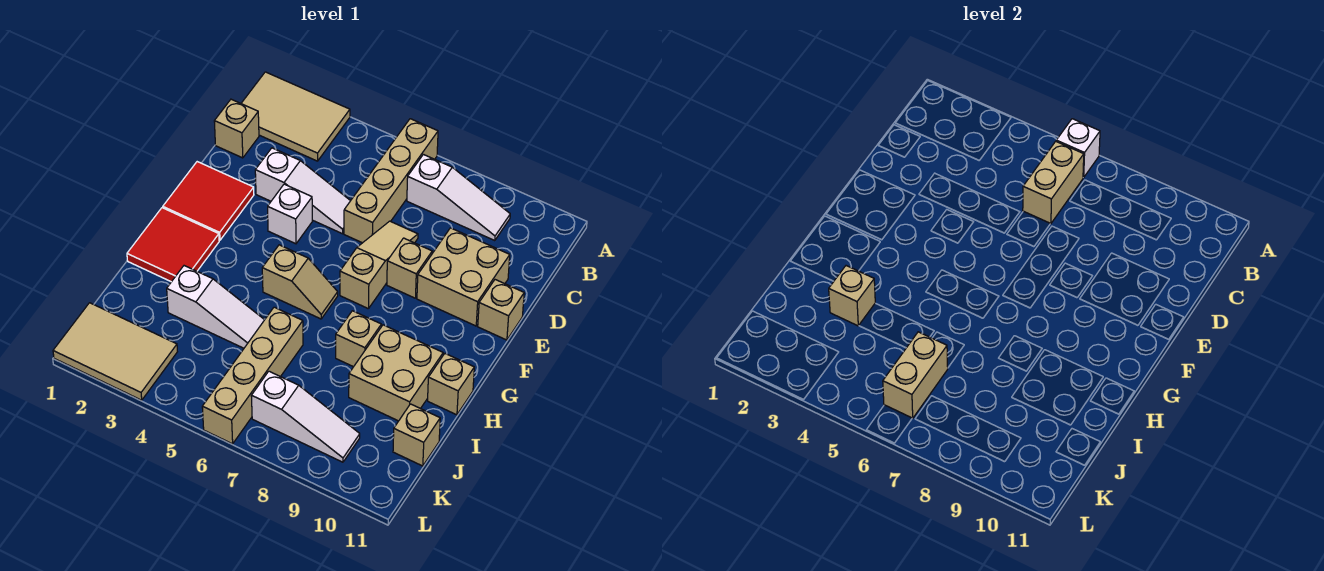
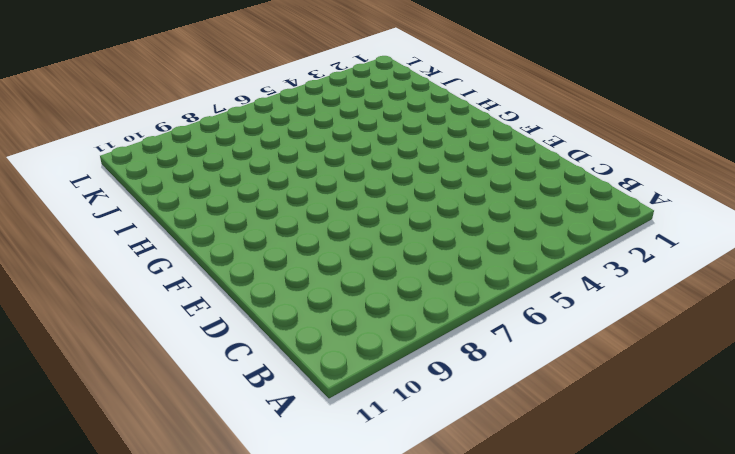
none -> tan tile A1:B3 level 1
none -> tan brick A6:D6 level 1
none -> white slope B7:B9 level 1 top 7

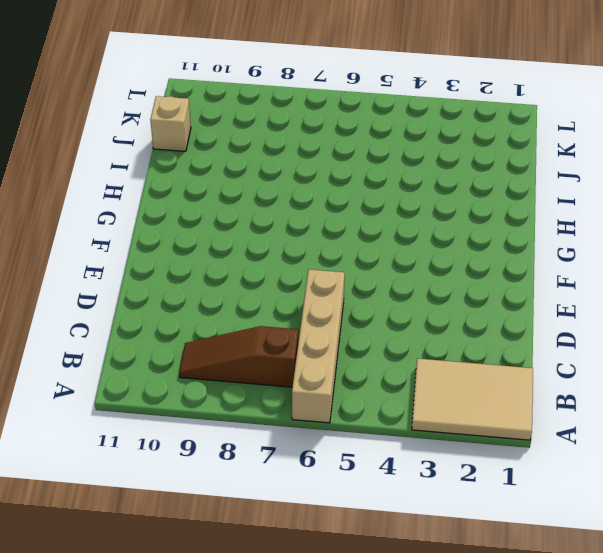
brown slope B7:B9 level 1 top 7 -> white slope B7:B9 level 1 top 7
none -> tan brick C1 level 1
none -> white slope D3:D5 level 1 top 3
none -> tan slope D7:F7 level 1 top F

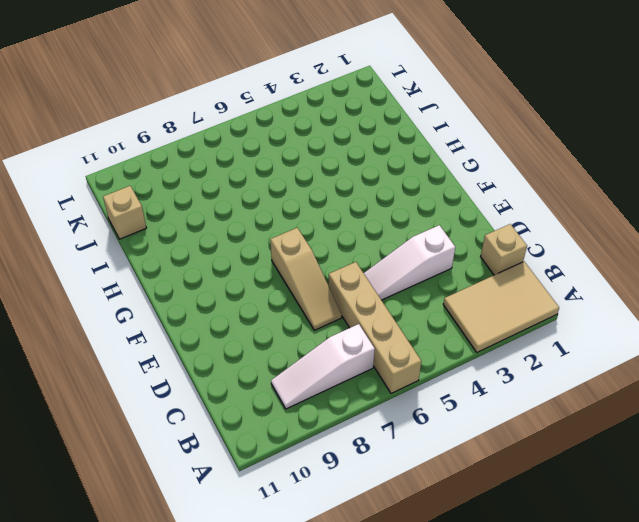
none -> tan brick D9:E10 level 1
none -> red tile E1:F2 level 1
none -> white brick E4 level 1

